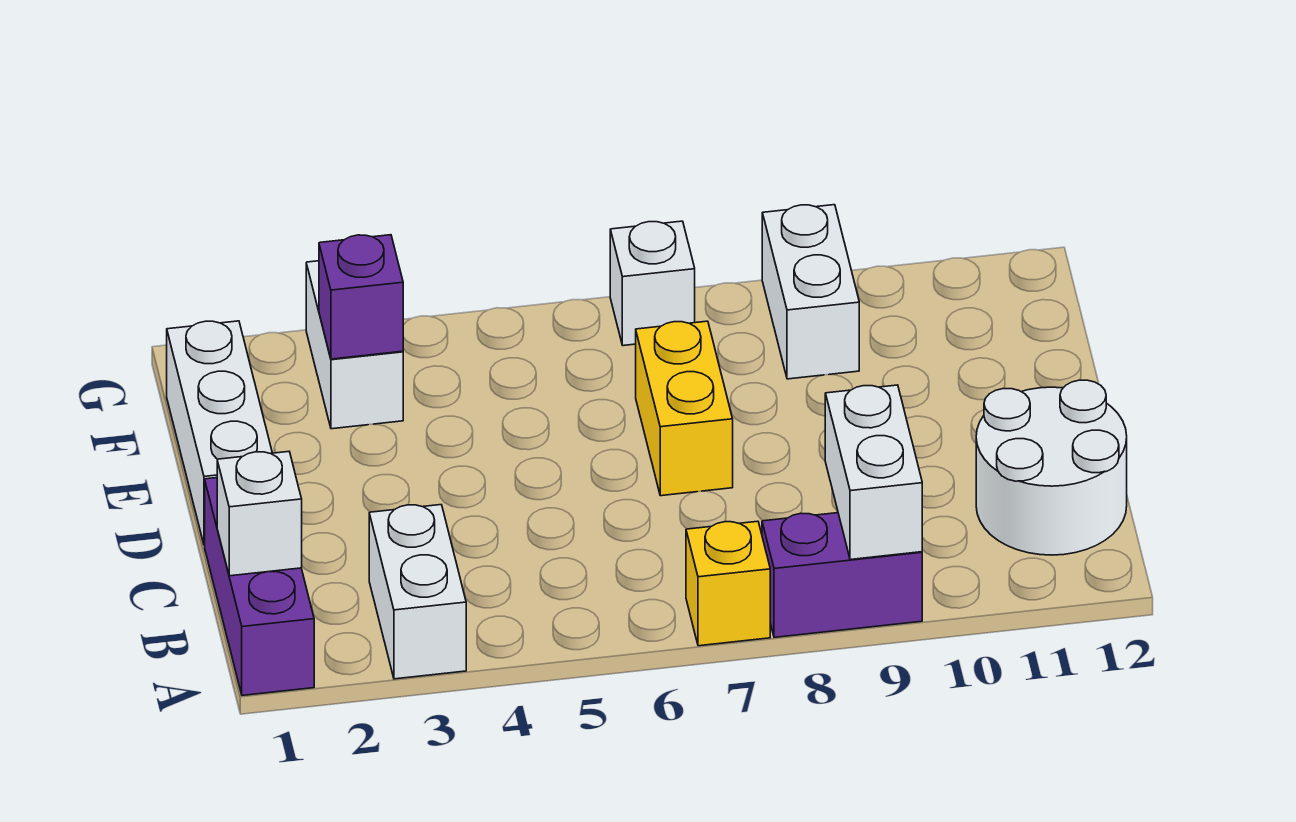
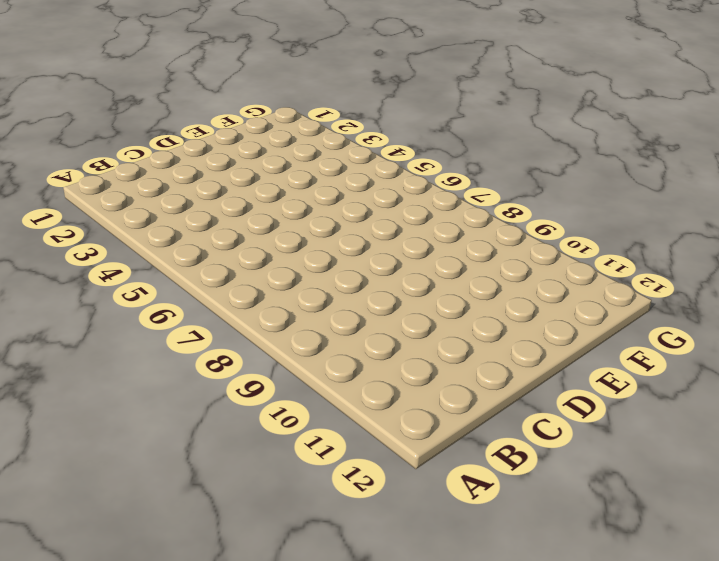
none -> purple brick A1:C1 level 1
none -> white brick A3:B3 level 1
none -> yellow brick A7 level 1

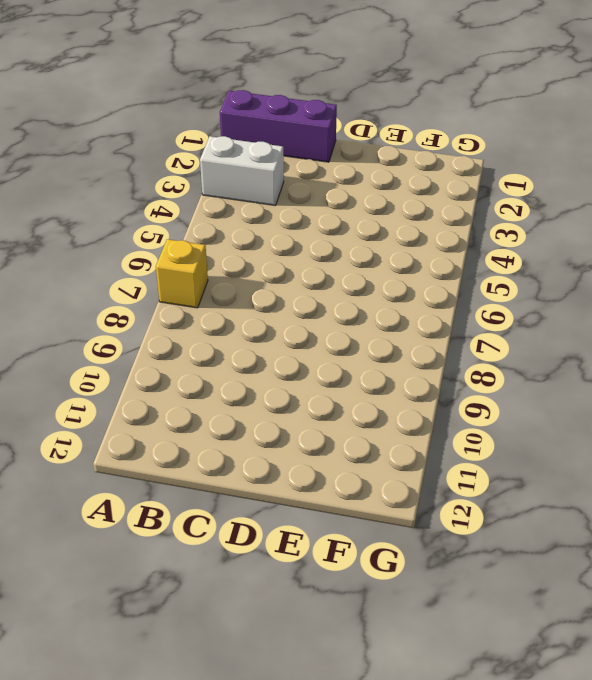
none -> purple brick A8:A9 level 1
none -> white round brick B11:C12 level 1
none -> white brick D1:F1 level 1

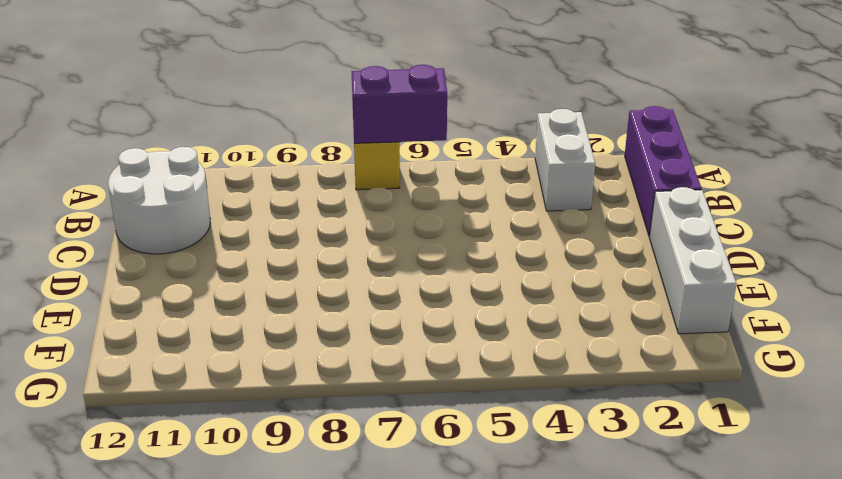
purple brick A6:A7 level 2 -> purple brick A8:A9 level 1
none -> yellow brick D7:E7 level 1
none -> white brick F3:G3 level 1
none -> white brick F9:G9 level 1

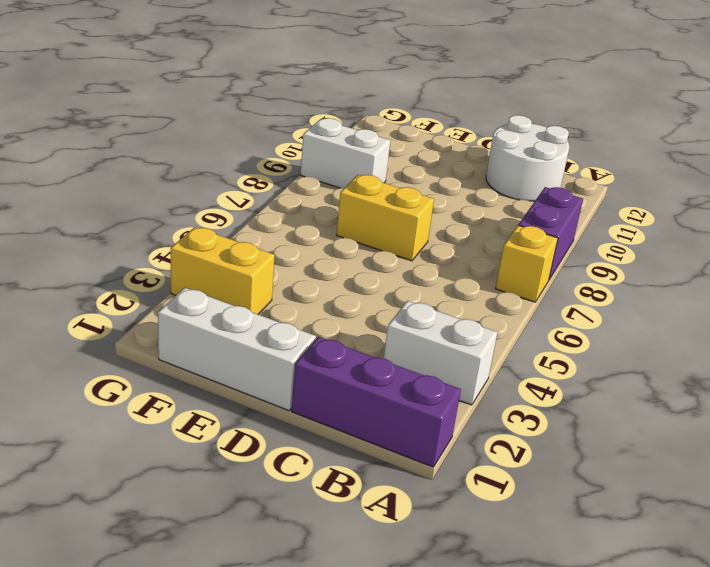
yellow brick F3:G3 level 1 -> white brick F3:G3 level 1
none -> white brick G7 level 1
none -> white brick A9:B9 level 2
none -> white brick B1 level 2

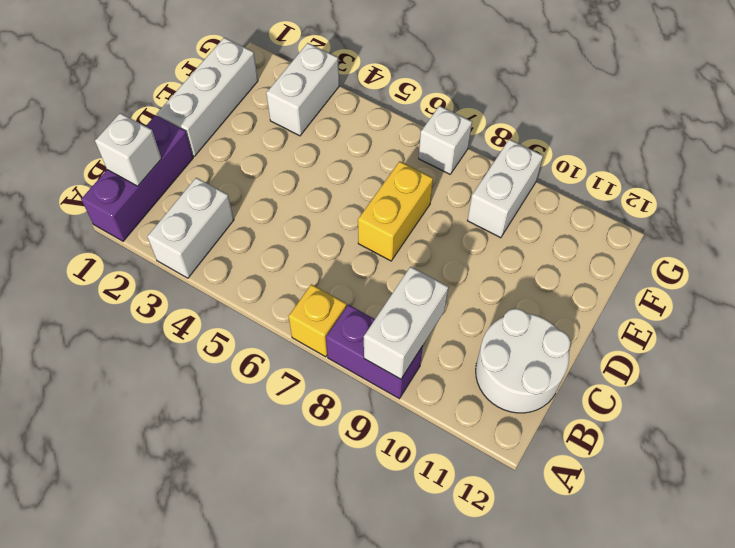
none -> purple brick F3 level 2

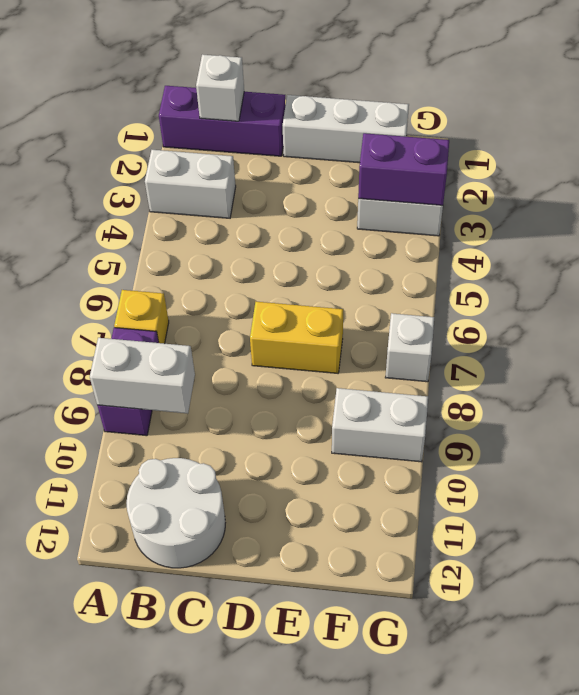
purple brick F3:G3 level 2 -> purple brick F3 level 2

